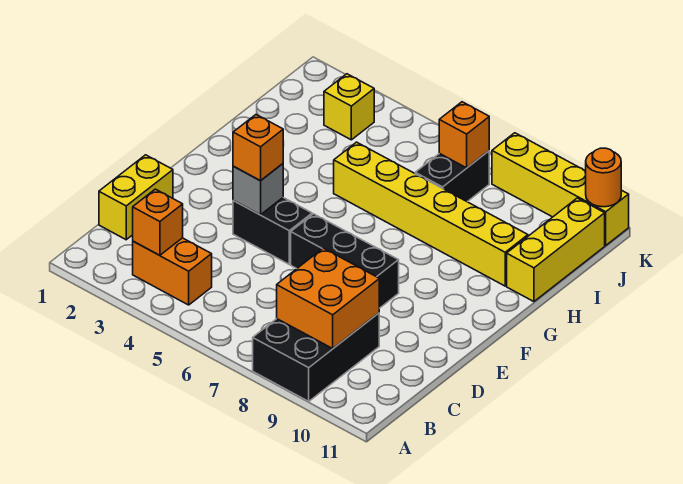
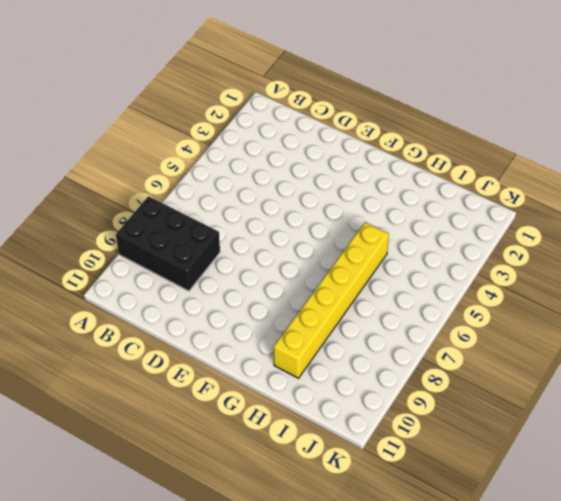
none -> orange brick B3:B4 level 1
none -> yellow brick C1:D1 level 1
none -> black brick E4:E5 level 1

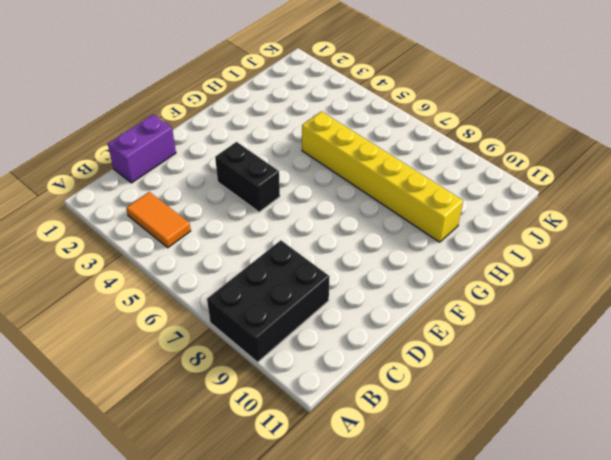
orange tile B3:B4 level 1 -> orange brick B3:B4 level 1
purple brick C1:D1 level 1 -> yellow brick C1:D1 level 1
none -> black brick E6:E8 level 1
none -> yellow brick H11:J11 level 1
none -> black brick I7:J7 level 1

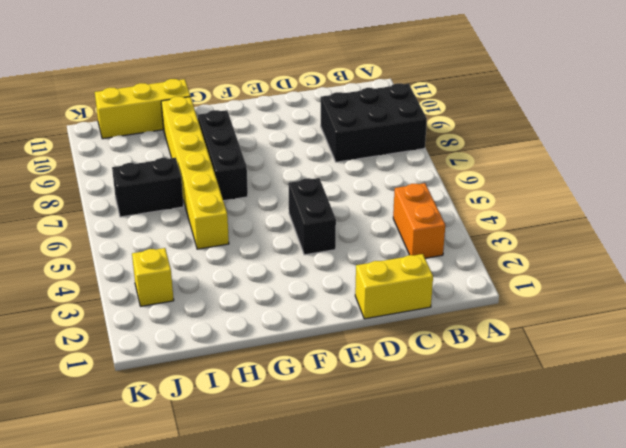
black brick G7:G9 level 1 -> black brick E6:E8 level 1
none -> yellow brick K8:K11 level 1
none -> orange brick B3 level 2
none -> orange brick B8:C9 level 2

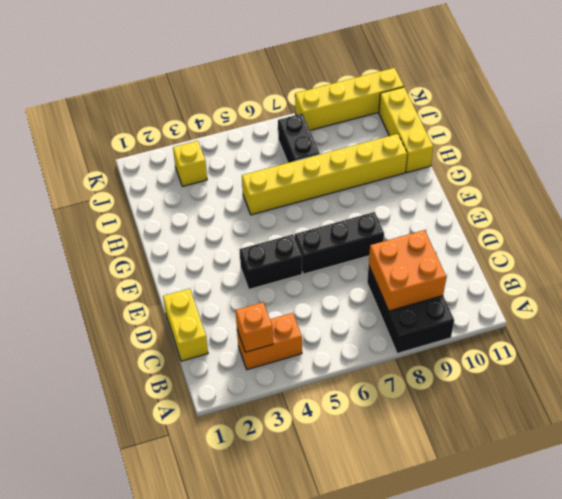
none -> grey brick E4 level 2
none -> orange brick J7 level 2
none -> orange round brick K11 level 2

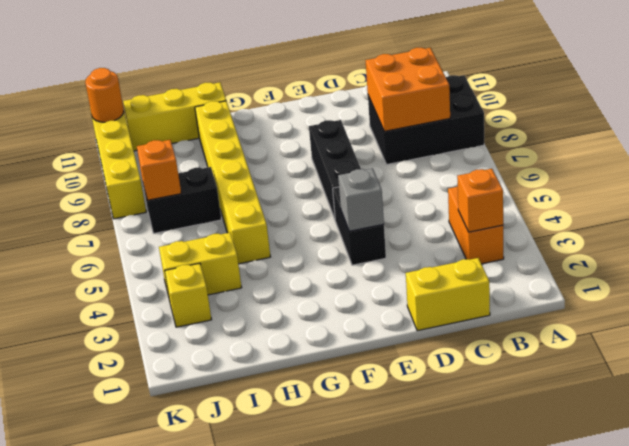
yellow brick I4:J4 level 1 -> none
none -> orange brick E4 level 3

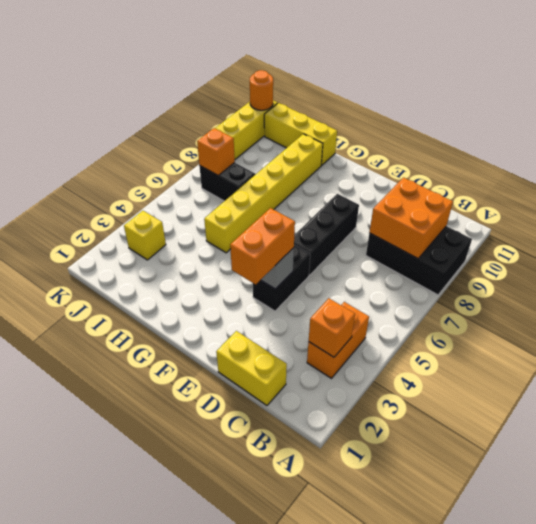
orange brick E3:E4 level 3 -> orange brick E4 level 3

